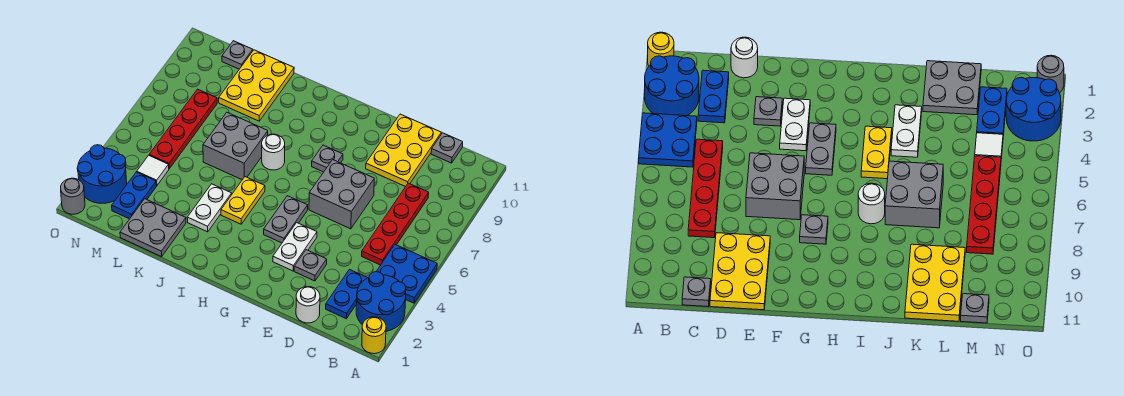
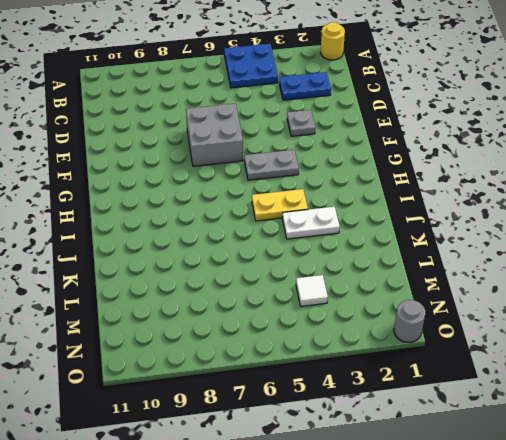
none -> blue round brick A2:B3 level 1
none -> red plate C5:C8 level 1
none -> grey plate C11 level 1

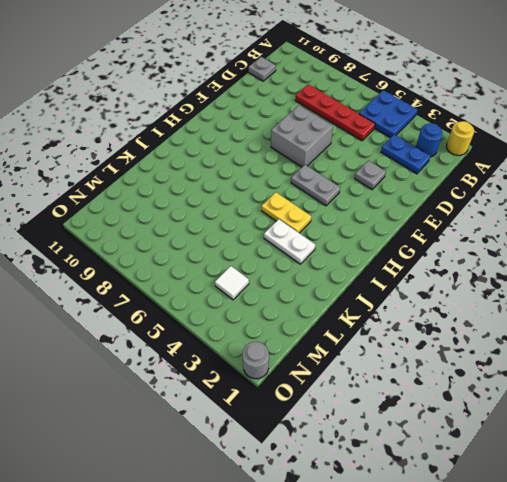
blue round brick B2 level 1 -> blue round brick A2:B3 level 1
none -> white round brick D1 level 1
none -> yellow plate D9:E11 level 1
none -> white plate F3:F4 level 1

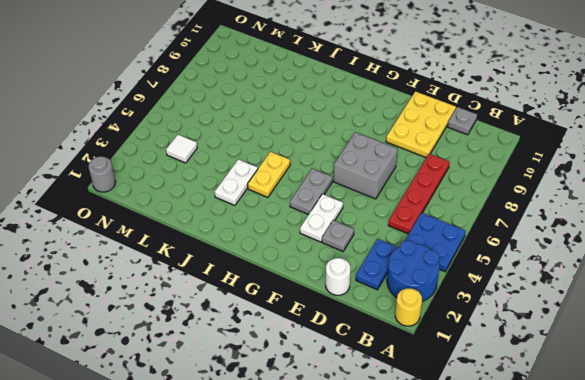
none -> grey plate G8 level 1
none -> white round brick I7 level 1
none -> grey brick J6:K7 level 1

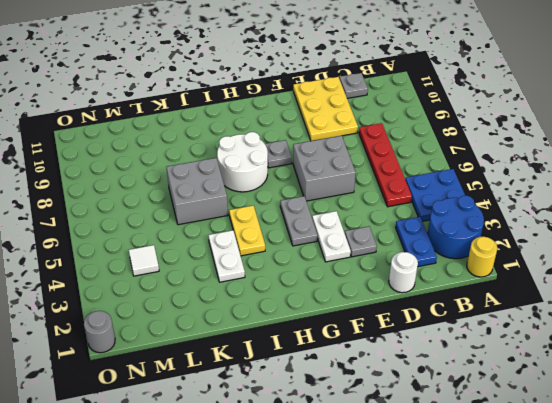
white round brick H7:I8 level 1 -> white round brick I7 level 1
none -> grey plate K1:L2 level 1
none -> yellow plate K9:L11 level 1
none -> blue plate M2:M3 level 1

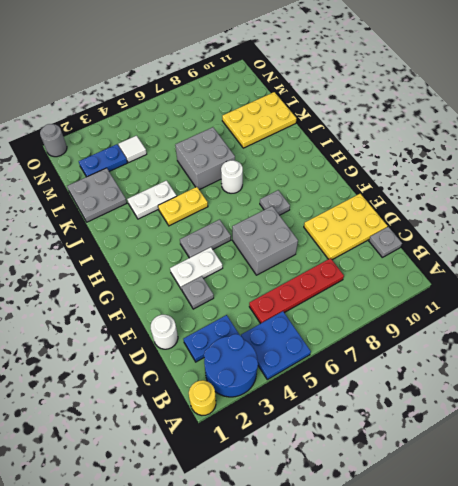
none -> red plate M5:M8 level 1
none -> grey plate M11 level 1
none -> blue round brick N2:O3 level 1

